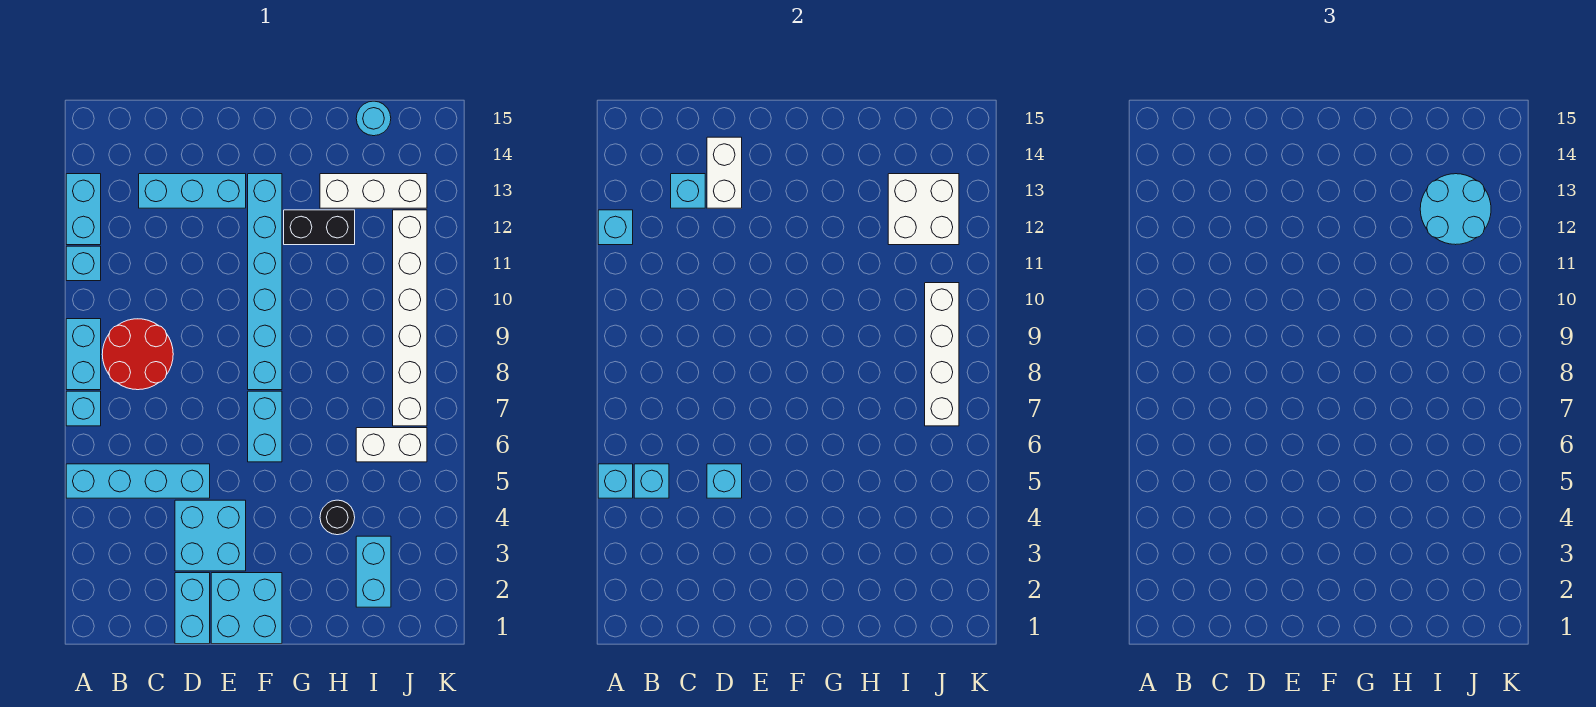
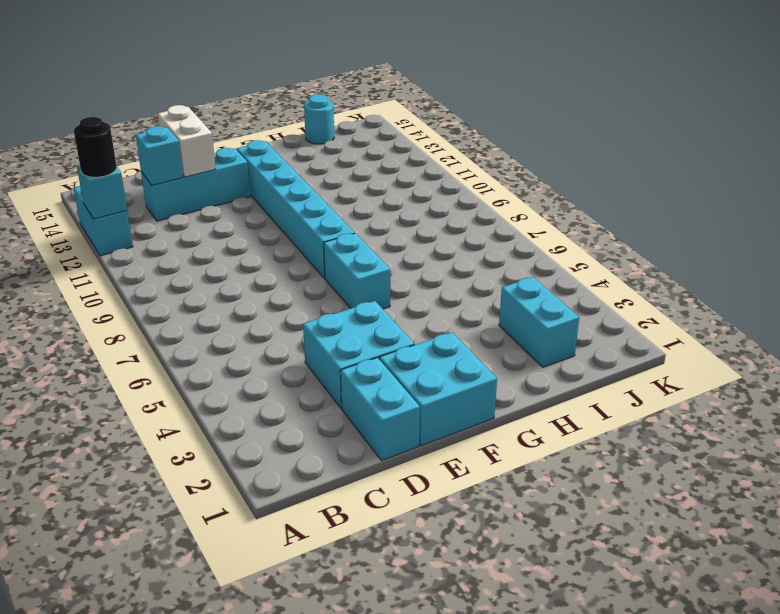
black round brick A12 level 3 -> black round brick H4 level 1
none -> cyan brick A5:D5 level 1
none -> cyan brick A7 level 1
none -> cyan brick A8:A9 level 1

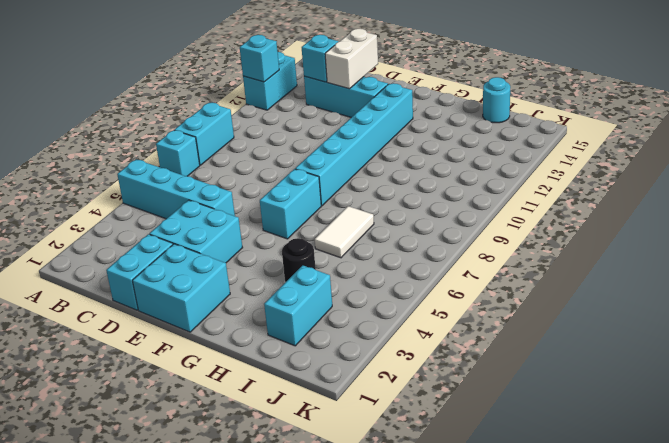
white tile H6:H7 level 1 -> none
none -> cyan brick A11 level 1
none -> red round brick B8:C9 level 1
none -> black brick G12:H12 level 1

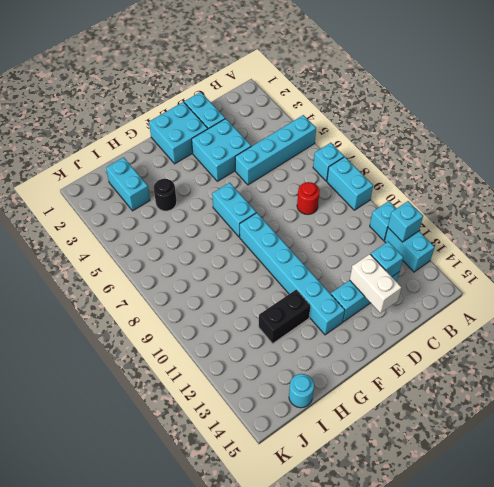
red round brick C8 level 1 -> red round brick B8:C9 level 1
none -> white brick H13:J13 level 1
none -> white brick I6:J6 level 1
none -> white brick J7:J12 level 1

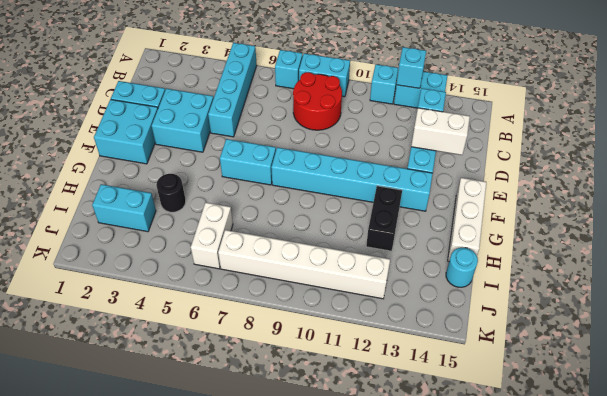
white brick F15:H15 level 1 -> white brick H13:J13 level 1
none -> cyan brick A5 level 2
none -> cyan brick B5 level 2
none -> cyan brick D5 level 2

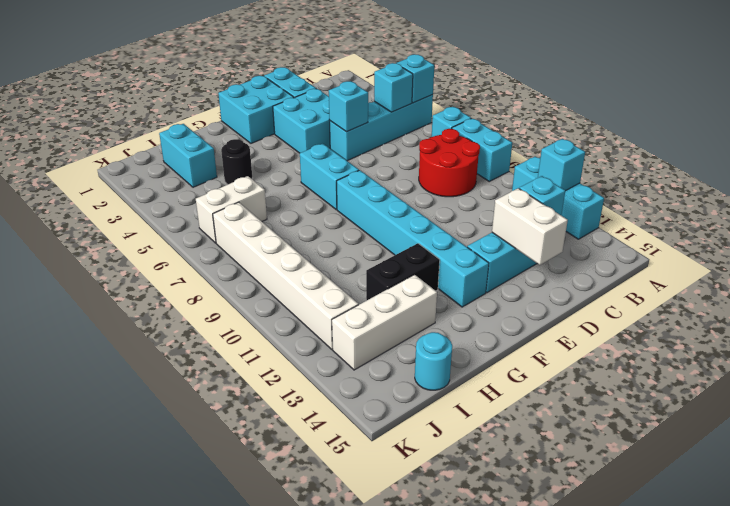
none -> white brick I12:J13 level 2
none -> white brick J7:J10 level 2
none -> cyan round brick I12:J13 level 3

